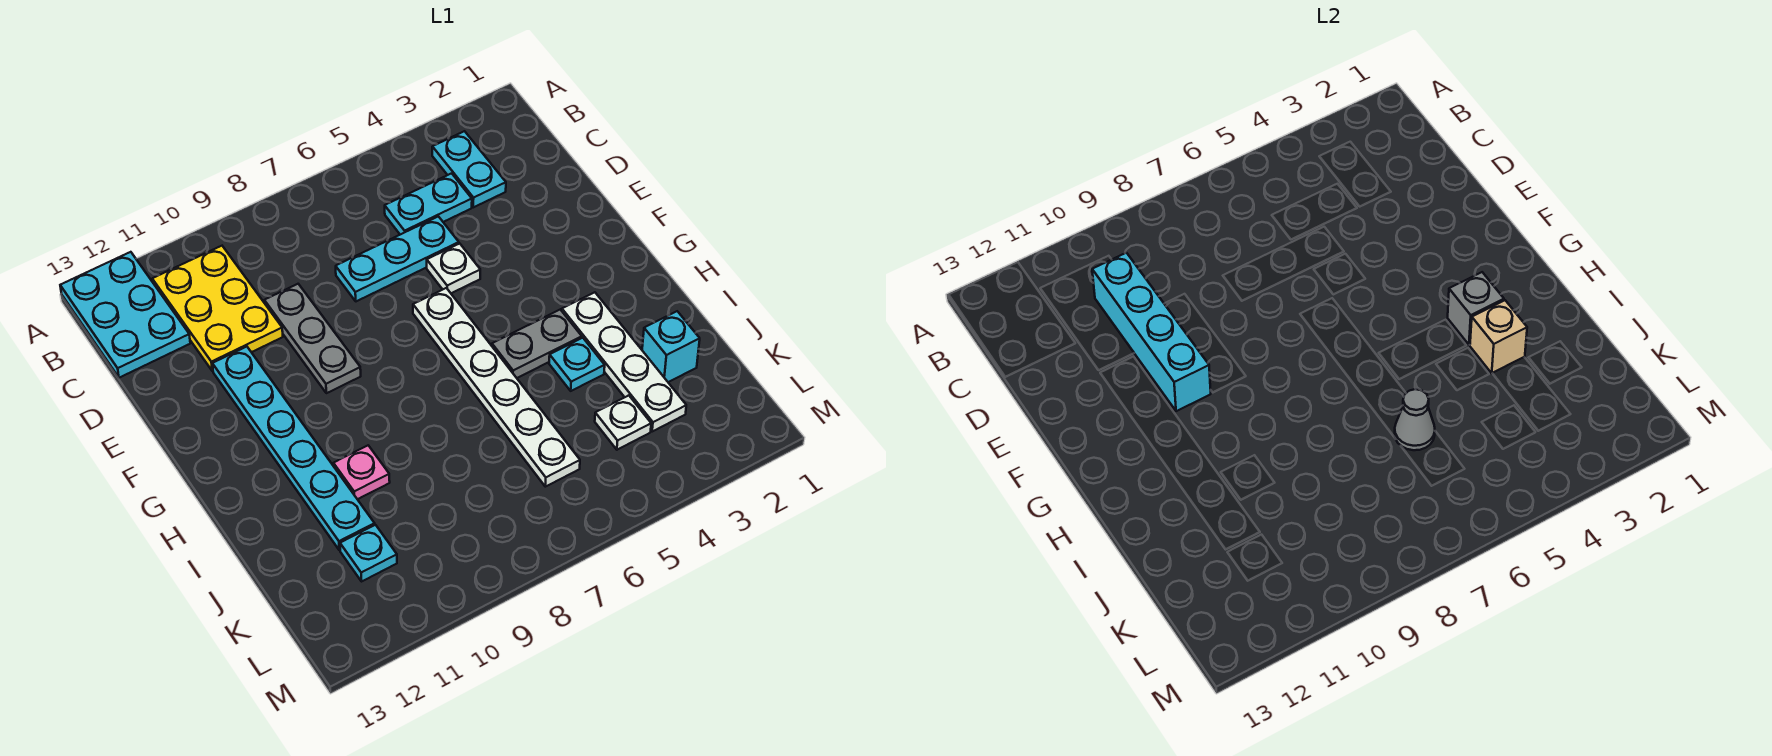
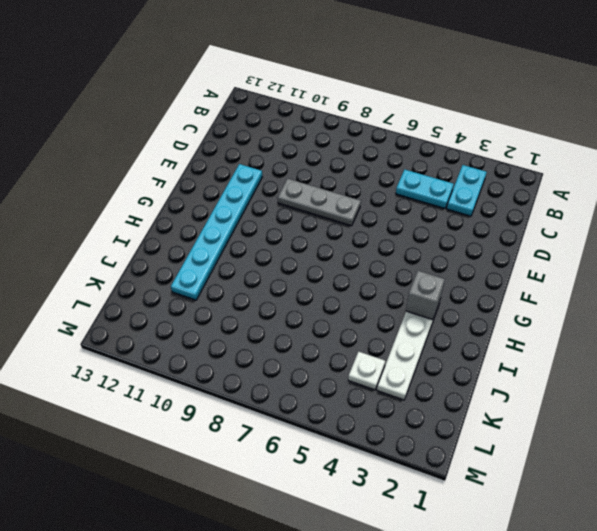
grey plate E7:E9 level 1 -> grey plate D9:F9 level 1
none -> cyan plate A12:C13 level 1
none -> yellow plate B10:D11 level 1
none -> cyan plate D5:D7 level 1

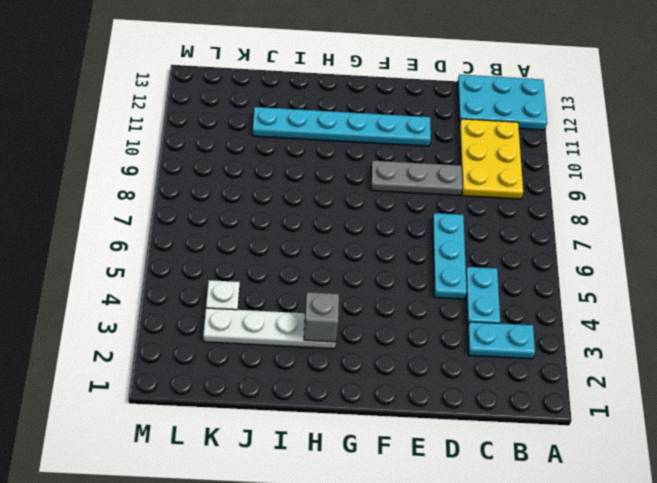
yellow plate B9:C11 level 1 -> yellow plate B10:D11 level 1
none -> white plate E5 level 1
none -> white plate F6:K6 level 1
none -> grey plate H4:H5 level 1

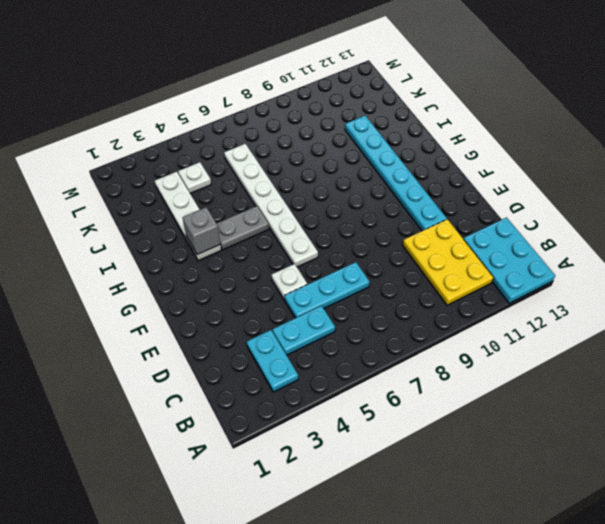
none -> grey plate D9:F9 level 1
none -> cyan plate I4 level 1
none -> pink plate I10 level 1

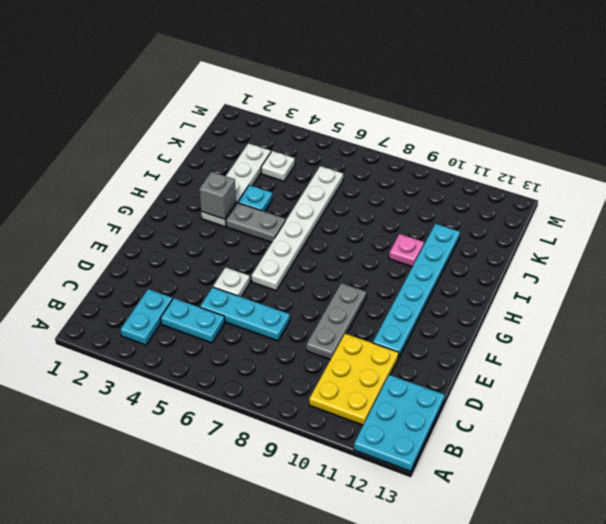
none -> cyan brick J2 level 1
none -> cyan plate K11 level 1
none -> cyan brick C10:F10 level 2

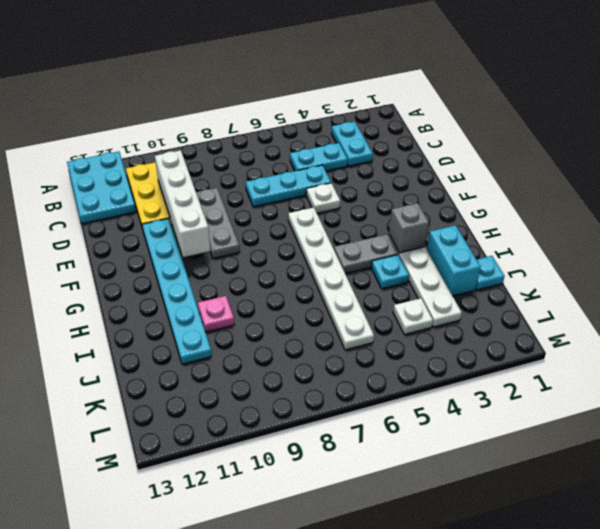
white brick C10:F10 level 2 -> cyan brick C10:F10 level 2
cyan brick I2:J2 level 1 -> cyan brick J2 level 1
cyan plate J1 level 1 -> cyan plate K11 level 1
none -> tan brick I3 level 2
none -> grey cone J6 level 2

